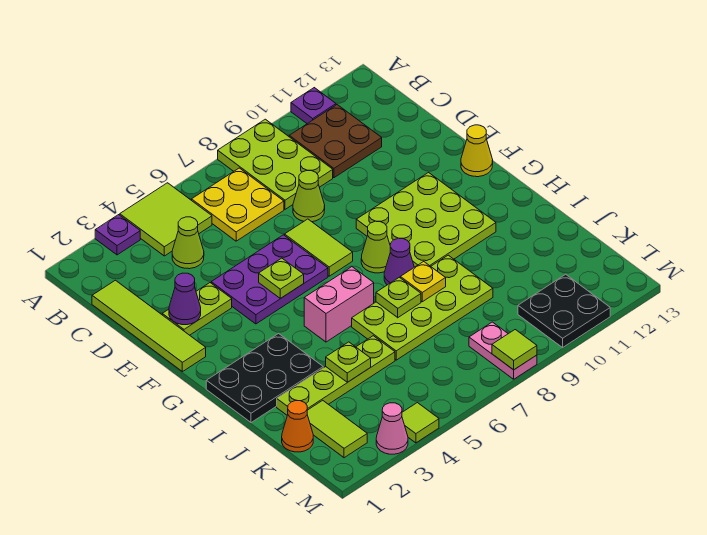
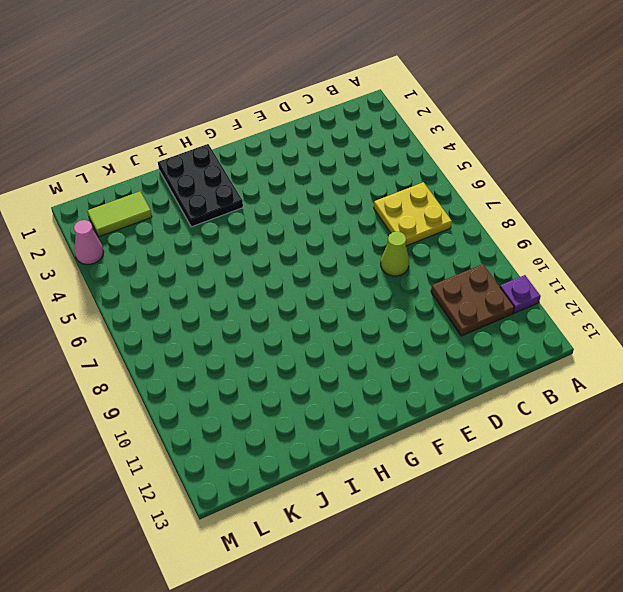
none -> purple plate A3 level 1
none -> lime tile A4:B5 level 1
none -> lime plate A8:C9 level 1
none -> lime tile C1:F1 level 1

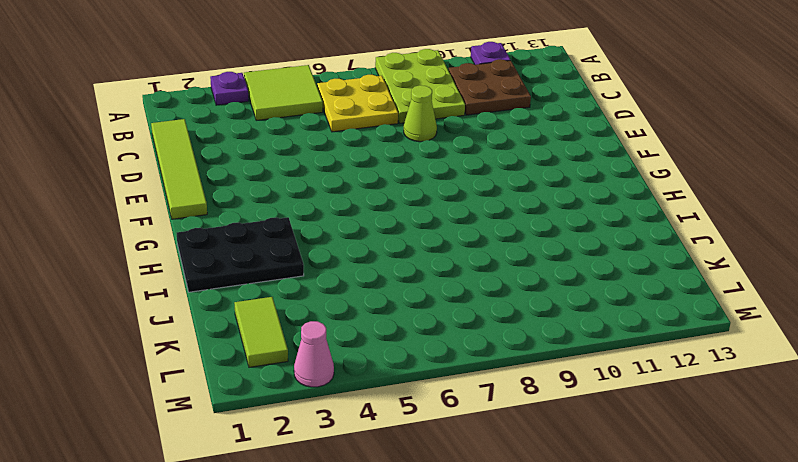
none -> lime cone C4 level 1
none -> lime plate E2:E3 level 1
none -> purple plate E4:F6 level 1
none -> lime tile E7:F7 level 1

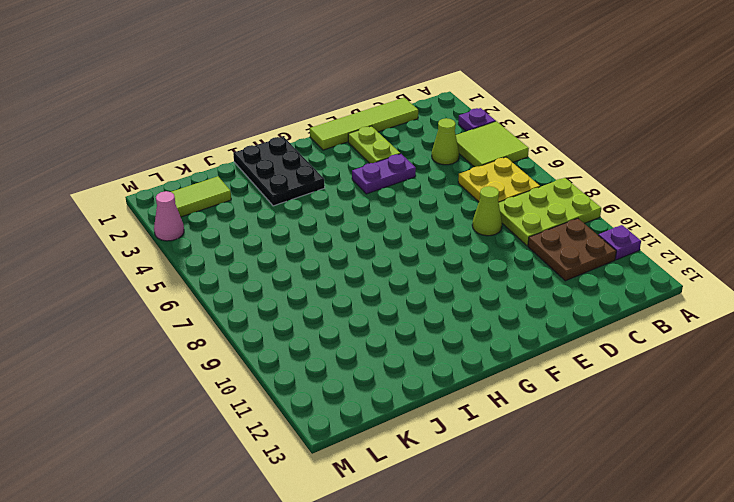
purple plate E4:F4 level 1 -> purple plate E4:F6 level 1
none -> lime tile E7:F7 level 1
none -> lime plate F9:H11 level 1
none -> yellow cone F13 level 1
none -> lime cone G8 level 1

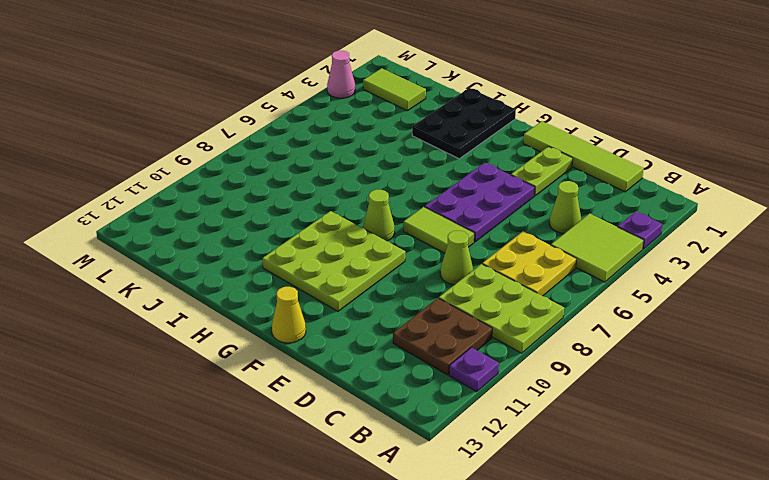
none -> pink brick H5:H6 level 1
none -> purple cone H8 level 1
none -> lime plate I6:J9 level 1
none -> lime plate J2:J5 level 1

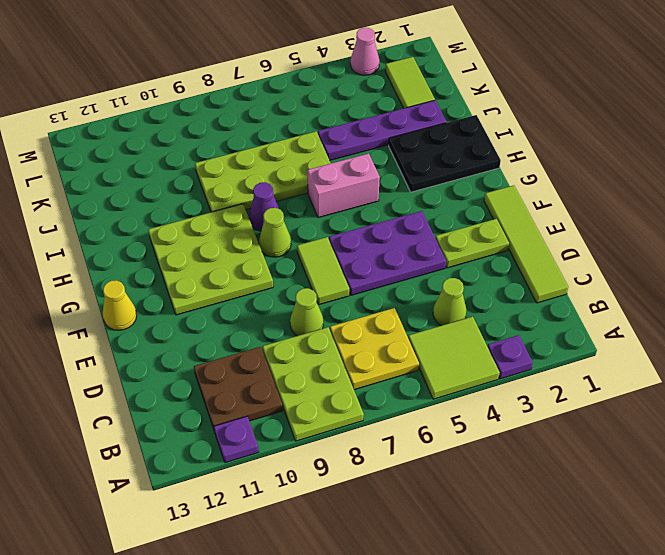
purple plate J2:J5 level 1 -> lime plate J2:J5 level 1
none -> orange cone K1 level 1
none -> pink plate L8:M8 level 1
none -> black plate L10:M11 level 1
none -> lime tile M4 level 1

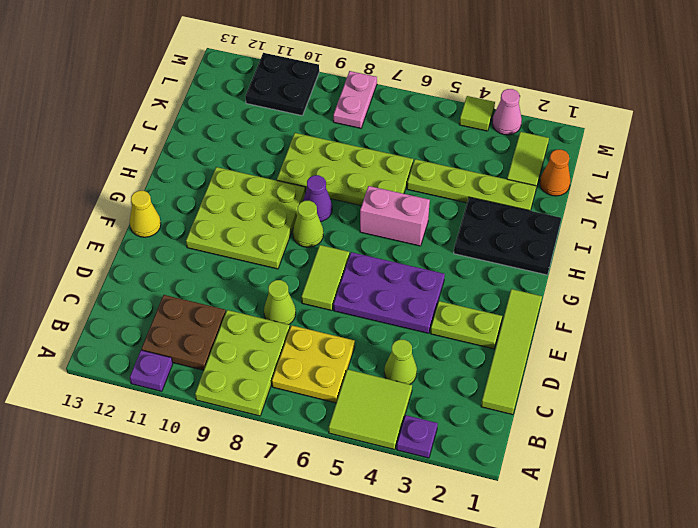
none -> purple cone E2 level 2
none -> lime plate F5 level 2
none -> lime plate I7 level 2
none -> yellow plate I8 level 2

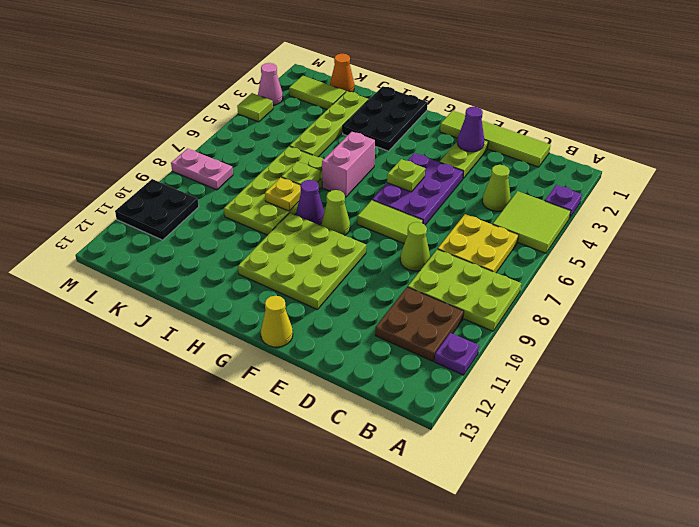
none -> lime plate J4 level 2
none -> lime tile M8 level 2

